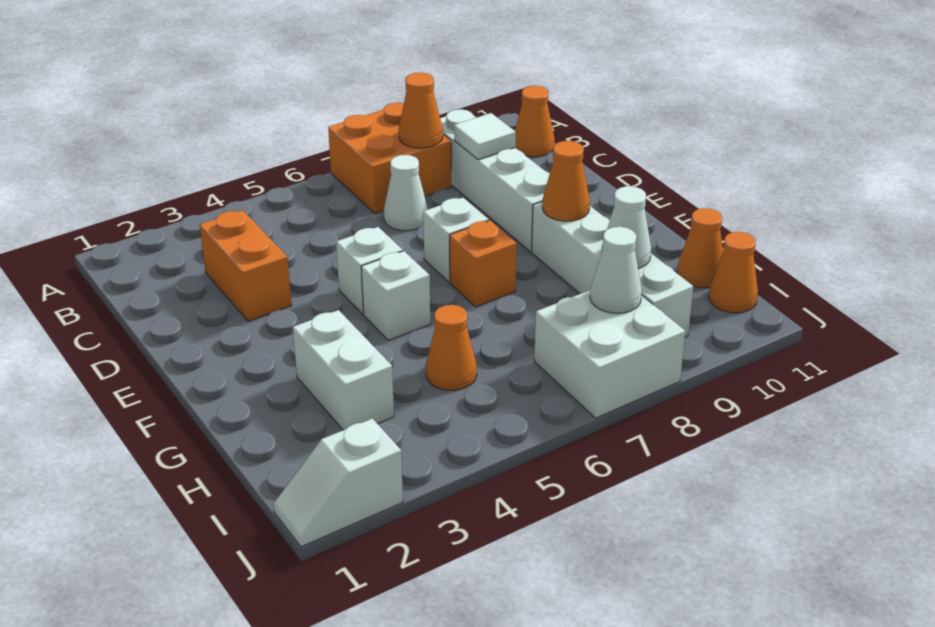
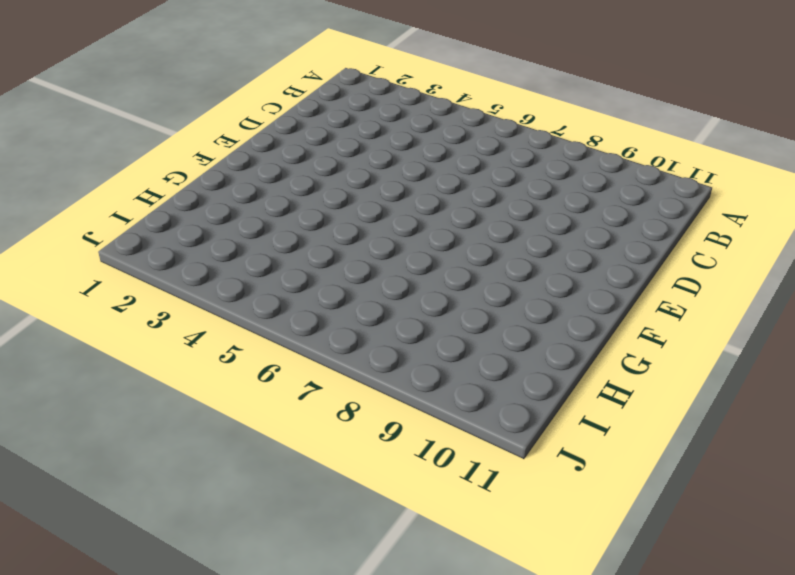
none -> orange brick A7:B8 level 1
none -> white brick B9:E9 level 1
none -> orange cone B11 level 1

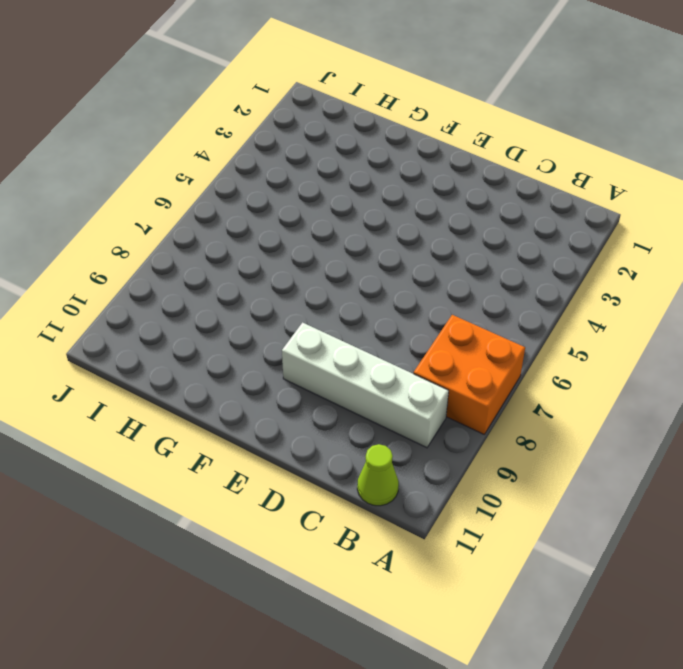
lime cone B11 level 1 -> orange cone B11 level 1
none -> orange brick C3:D3 level 1
none -> white cone C7 level 1
none -> white brick E5 level 1

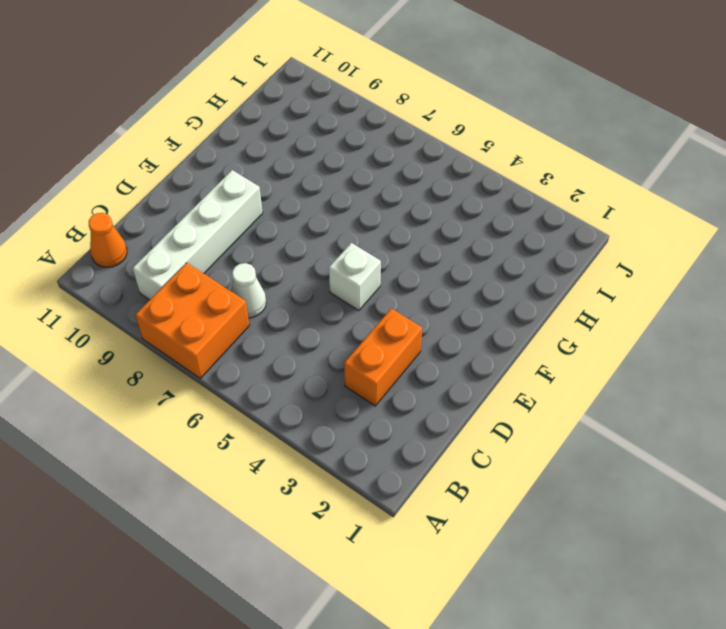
none -> white brick E7 level 1
none -> white brick F5 level 1
none -> orange brick F7 level 1

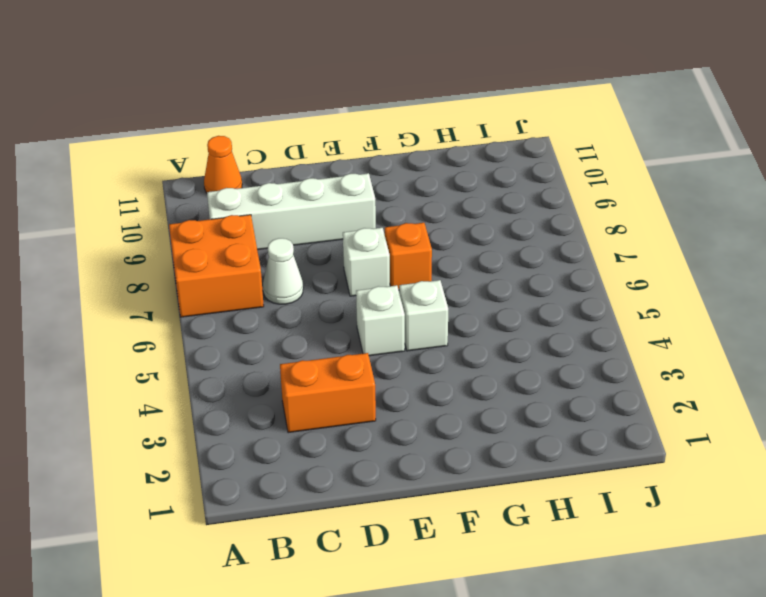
none -> white brick F9:I9 level 1
none -> white brick G3:H3 level 1
none -> orange cone H5 level 1

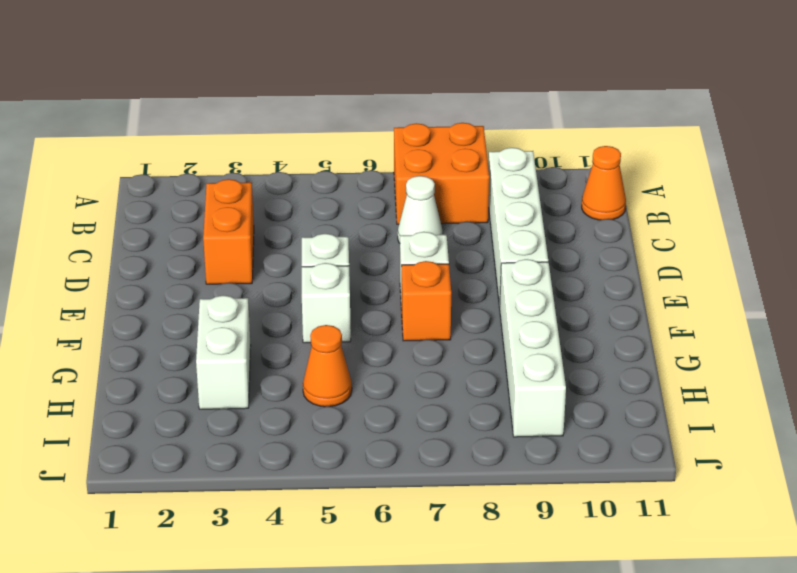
none -> orange cone H11 level 1
none -> white brick I7:J8 level 1
none -> orange cone I11 level 1

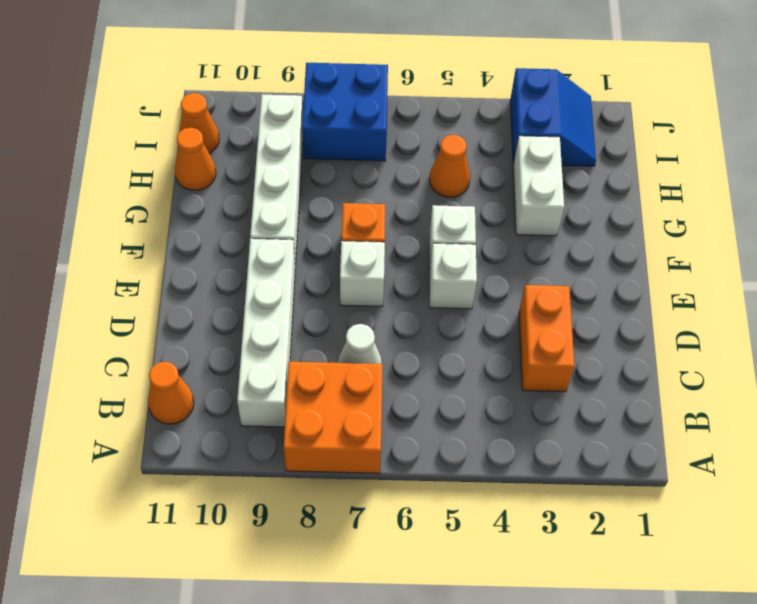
blue slope I2:J3 level 1 top 3 -> white slope J1:J2 level 1 top 2
blue brick I7:J8 level 1 -> white brick I7:J8 level 1
none -> orange cone B8 level 2
none -> white tile C9 level 2
none -> orange cone F9 level 2

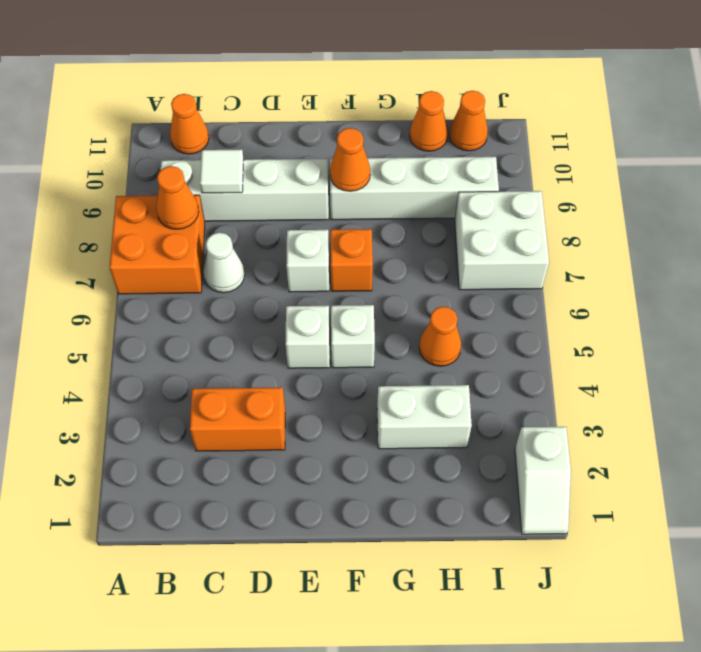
none -> white cone H9 level 2
none -> white cone I8 level 2

